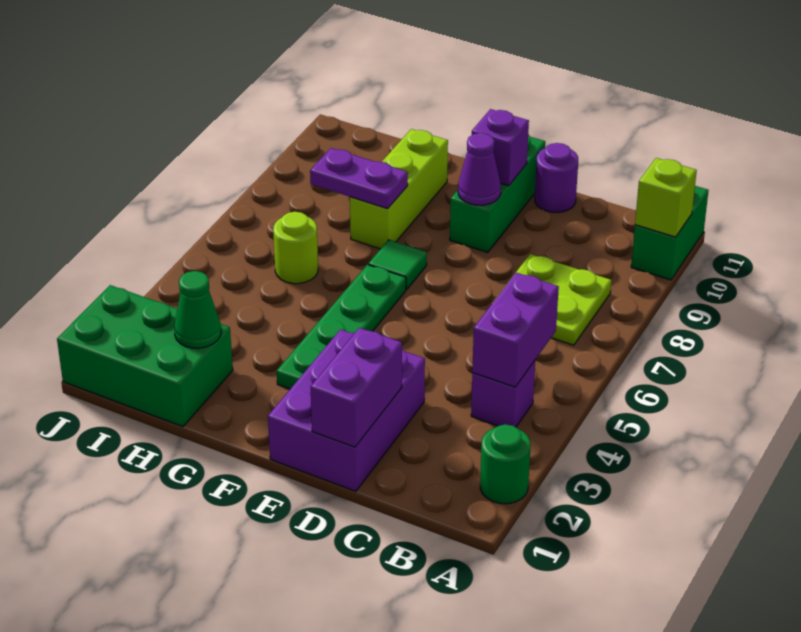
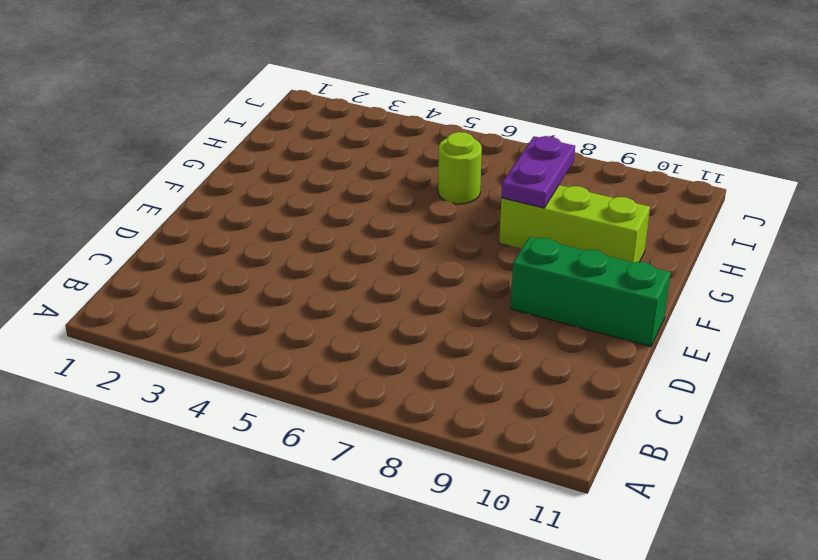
none -> green round brick A2 level 1
none -> green brick A10:A11 level 1
none -> purple brick B4 level 1

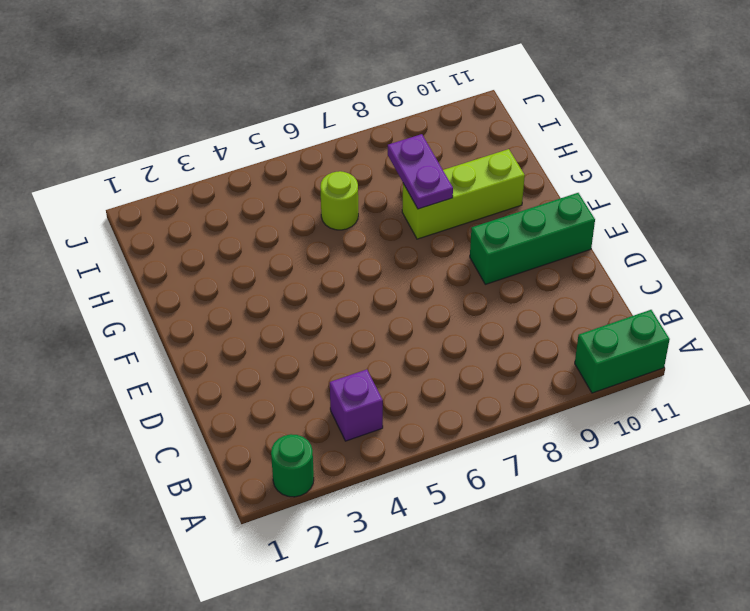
none -> lime plate B7:C8 level 1
none -> purple brick D1:E3 level 1
none -> purple round brick D11 level 1

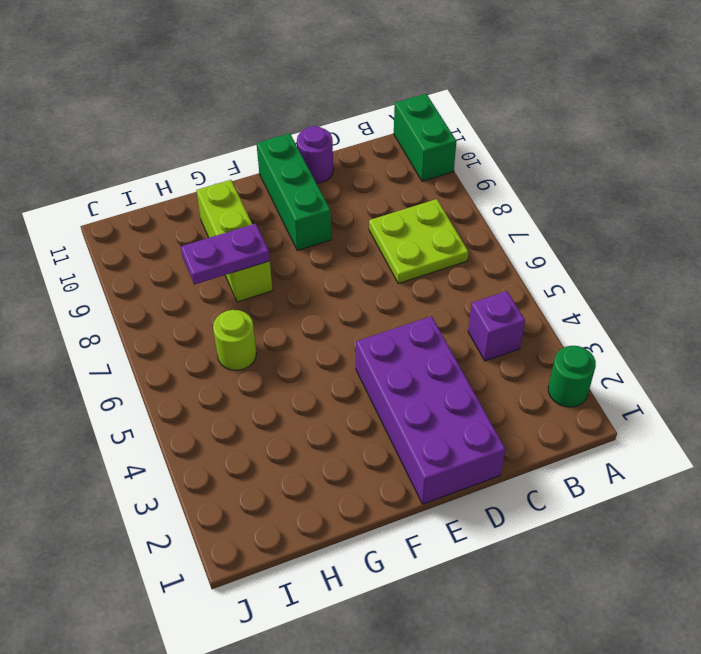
purple brick D1:E4 level 1 -> purple brick D1:E3 level 1
none -> green plate F3:F6 level 1
none -> green tile F7 level 1
none -> green brick H1:J2 level 1

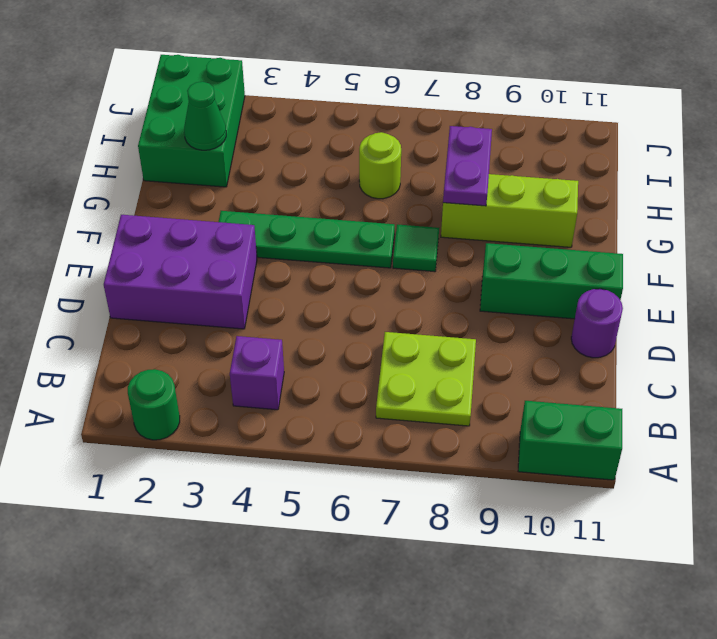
none -> lime brick A10 level 2
none -> purple brick B4:B5 level 2
none -> purple brick D1:D2 level 2

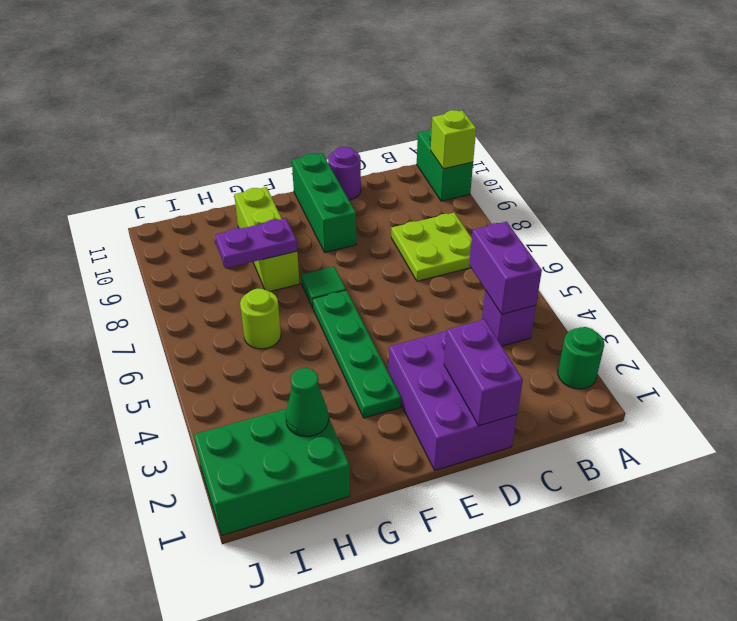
none -> purple cone E9 level 2
none -> purple brick E10 level 2

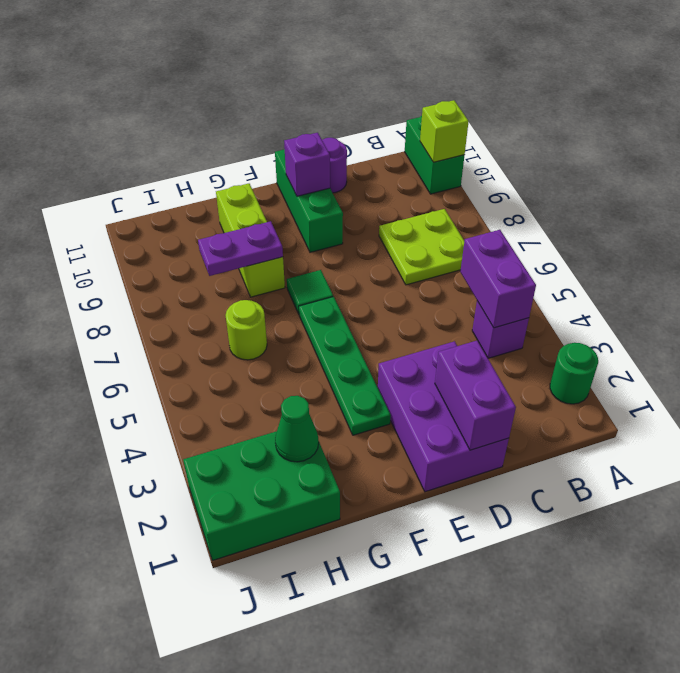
none -> purple cone E9 level 2

